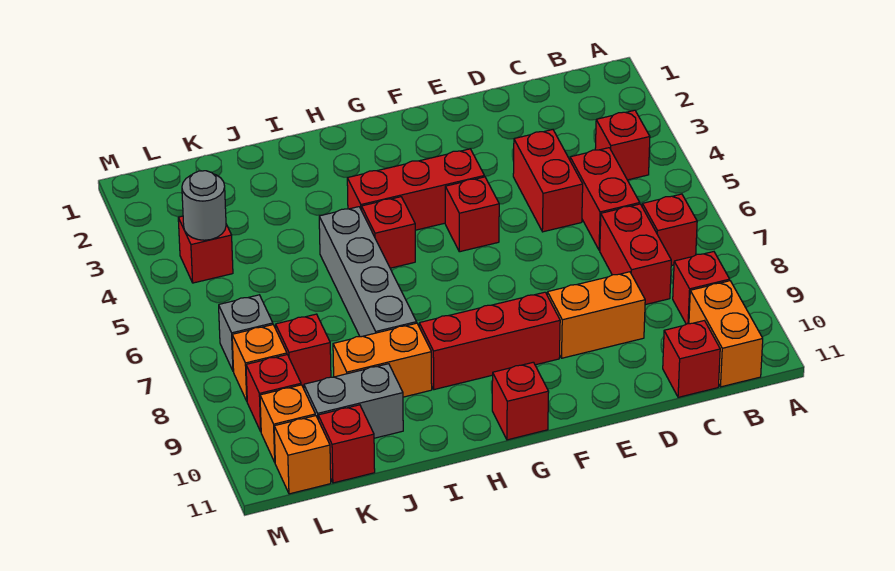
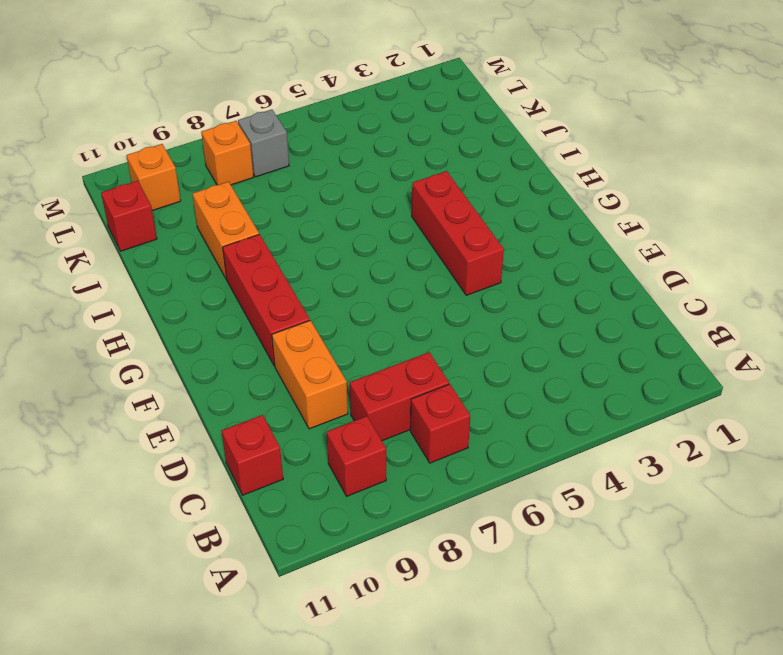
none -> red brick B4 level 1
none -> orange brick B10:B11 level 1
none -> red brick C5:C6 level 1

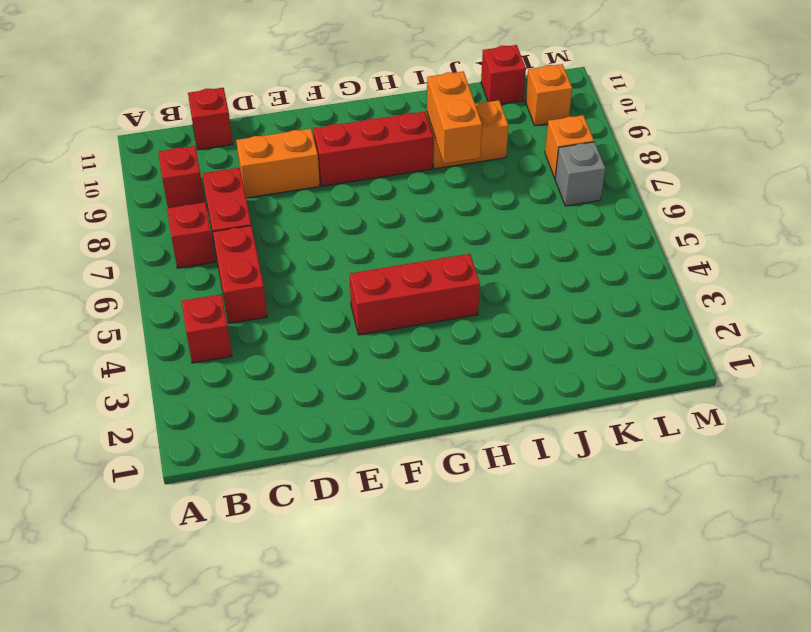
orange brick I8:I9 level 2 -> orange brick B10:B11 level 1
none -> red brick D4:D5 level 1
none -> red brick F5 level 1
none -> red brick G11 level 1

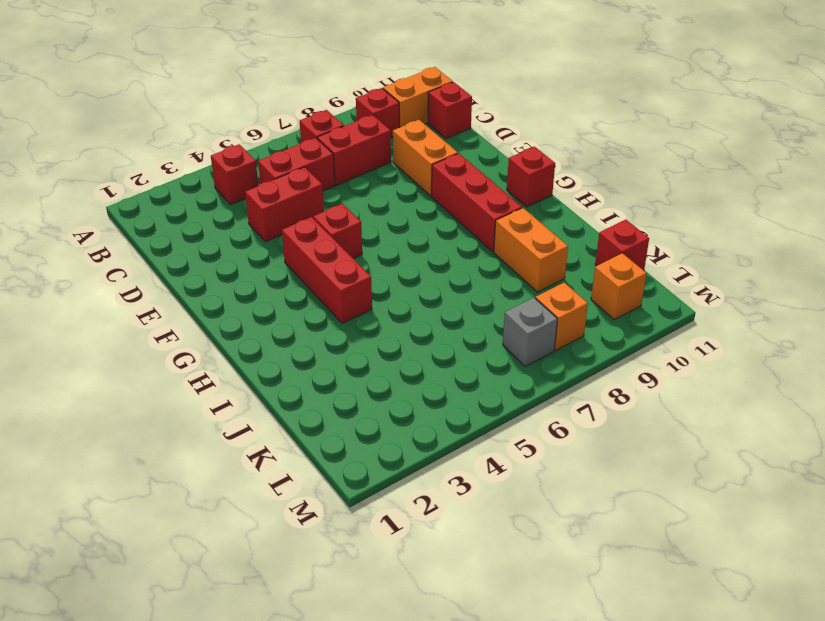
none -> red brick H5 level 1
none -> grey brick I5:I8 level 1
none -> grey brick J10:K10 level 1

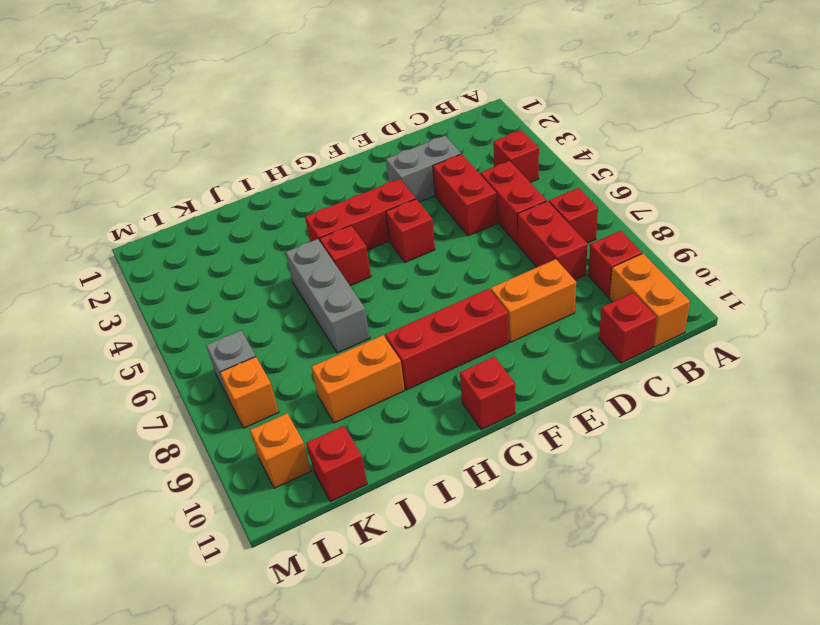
grey brick D3:E3 level 1 -> grey brick J10:K10 level 1
grey brick I5:I7 level 1 -> grey brick I5:I8 level 1
none -> red brick K8 level 1
none -> red brick L4 level 1
none -> red brick L9 level 1

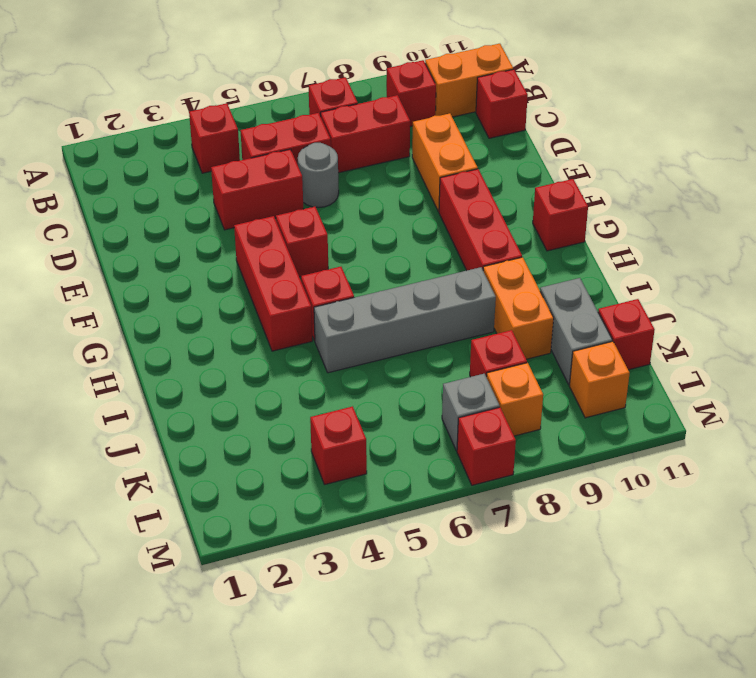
grey round brick D6 level 1 -> grey round brick L4 level 2
red brick M7 level 1 -> red brick L9 level 1
none -> orange brick L11 level 1

